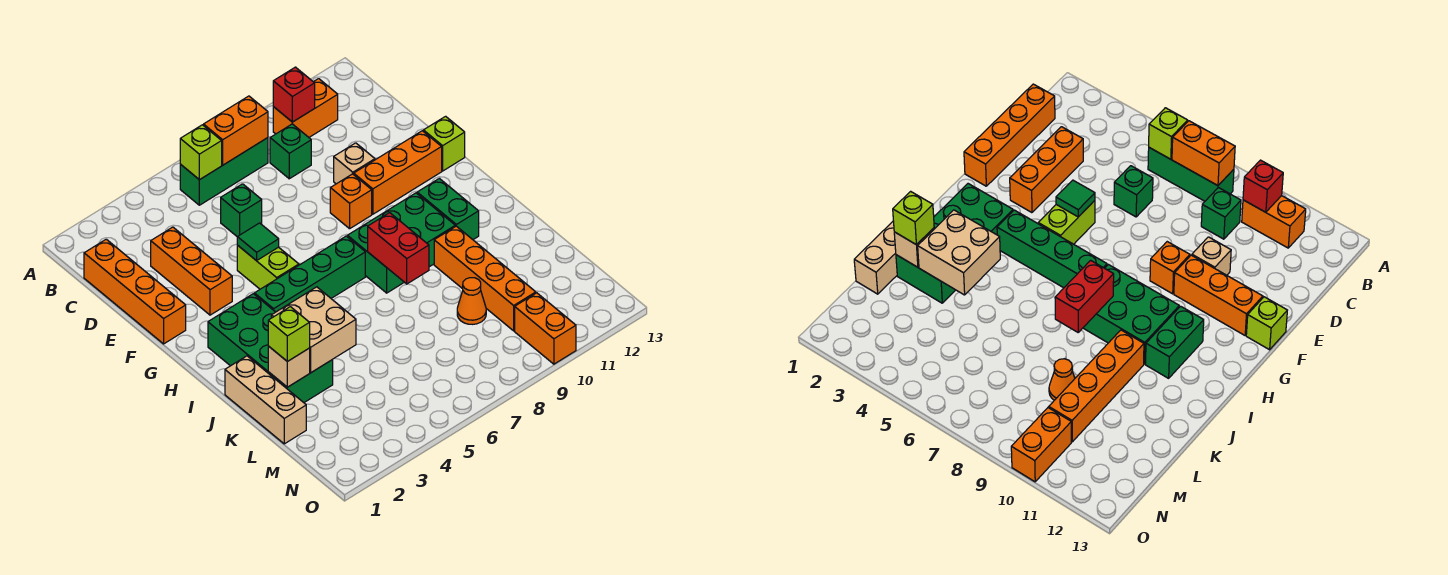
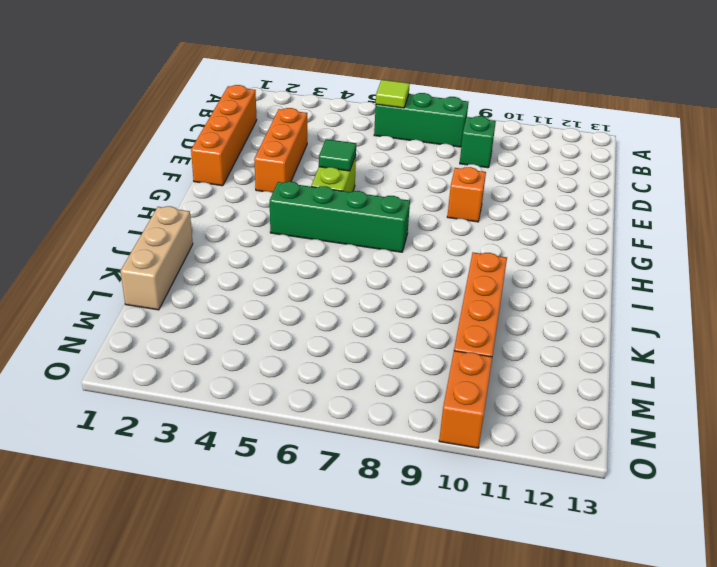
lime tile B6 level 2 -> lime brick B6 level 2
none -> orange brick B10:B11 level 1
none -> green brick D6 level 1
none -> tan brick E10 level 1

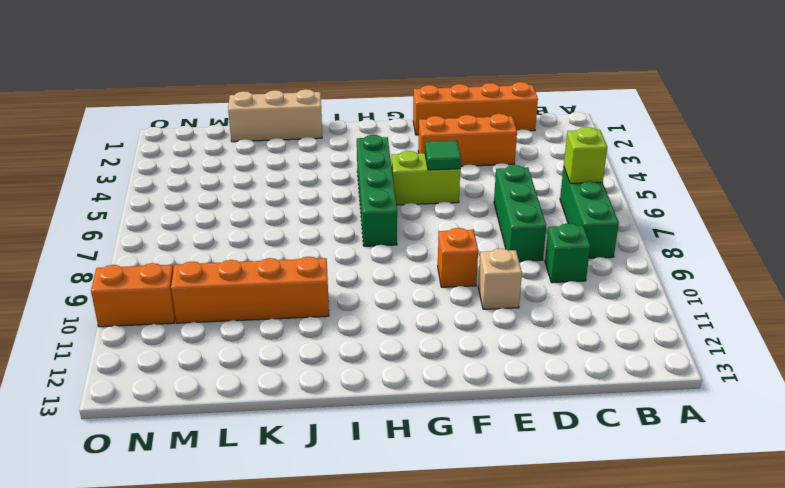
green brick D6:D8 level 1 -> green brick D6 level 1
none -> orange brick B10:B11 level 1
none -> orange brick F10:F12 level 1
none -> lime brick F13 level 1

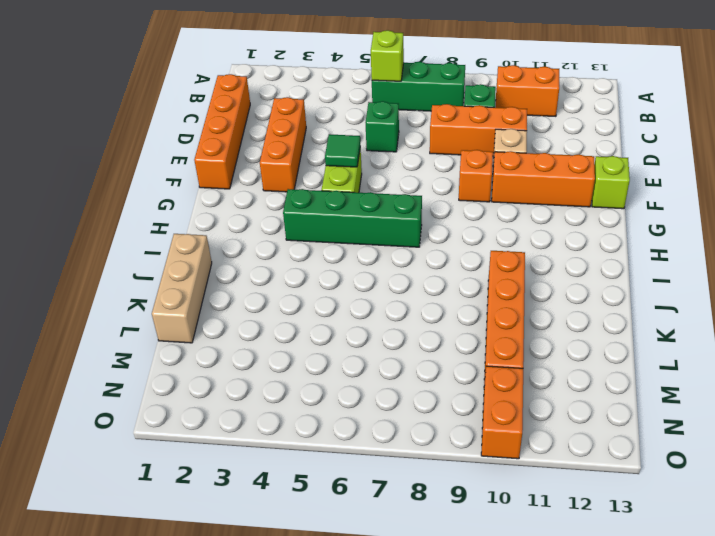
orange brick D8:D10 level 1 -> none
none -> green brick H2:K3 level 1
none -> green brick H8:I10 level 1
none -> green brick H11:I11 level 1

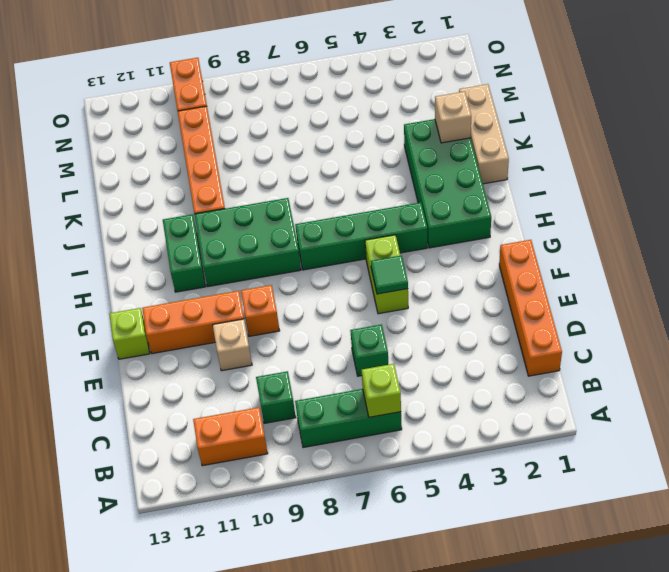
none -> orange brick D3:F3 level 1
none -> orange cone L9 level 1
none -> orange brick B7:B8 level 2

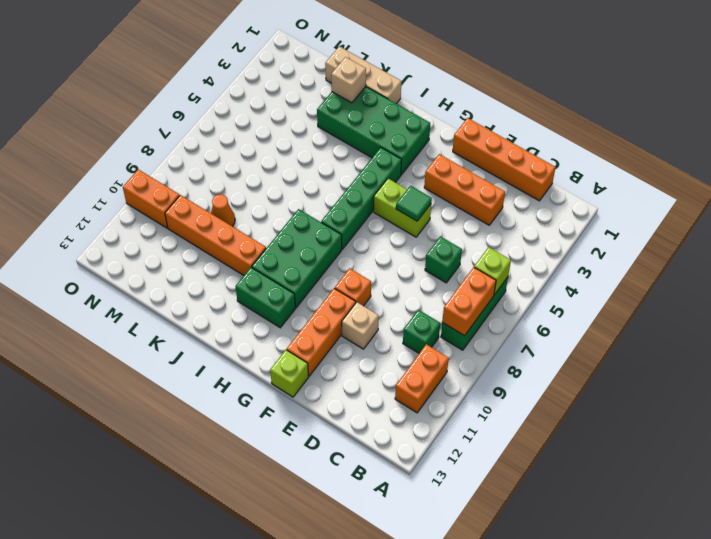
none -> red brick B10 level 2
none -> red brick I8:J8 level 2
none -> tan brick J3:K4 level 2

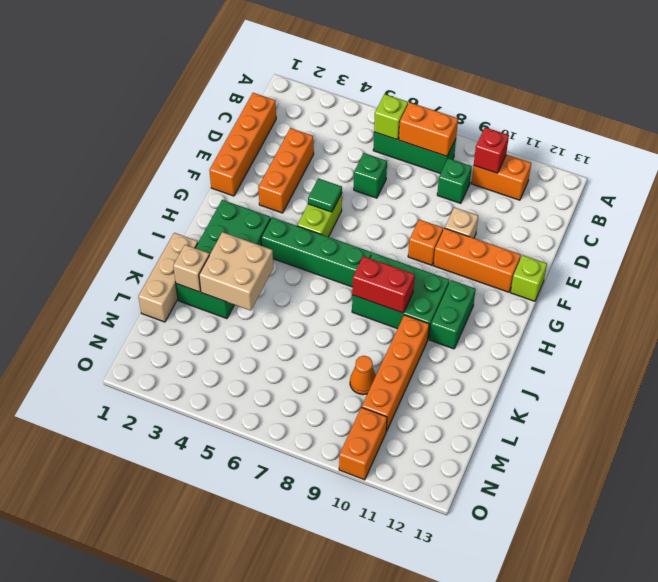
red brick I8:I9 level 2 -> red brick I8:J8 level 2
none -> lime brick K2 level 3

